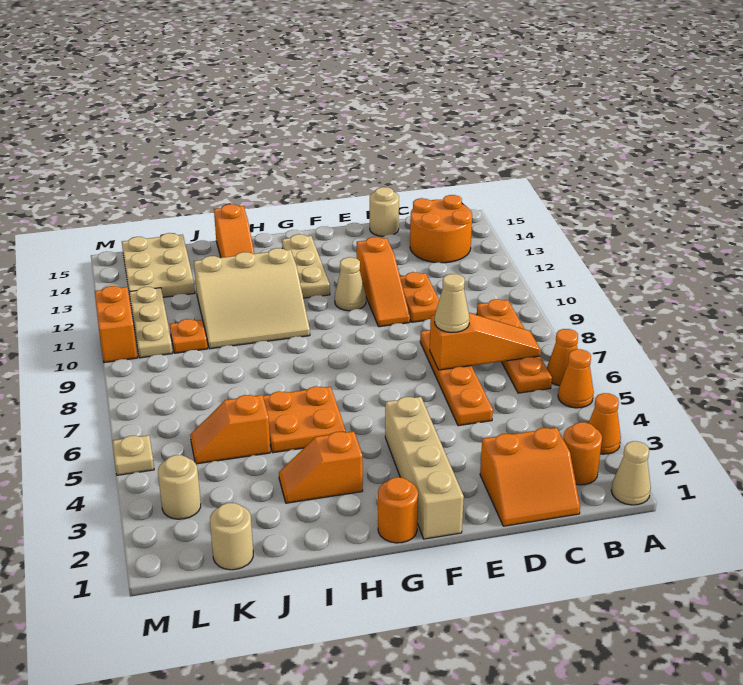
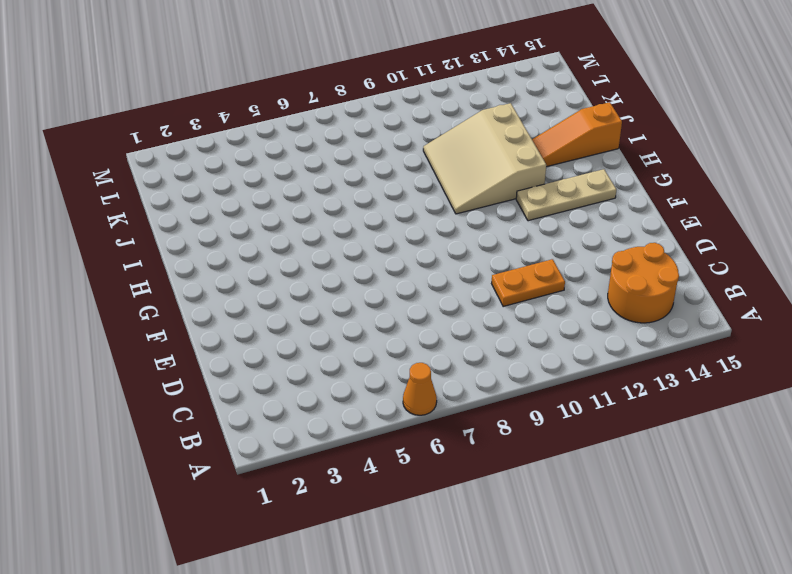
none -> tan cone A1 level 1
none -> orange cone A3 level 1
none -> orange cone A5 level 1
none -> orange round brick B2 level 1

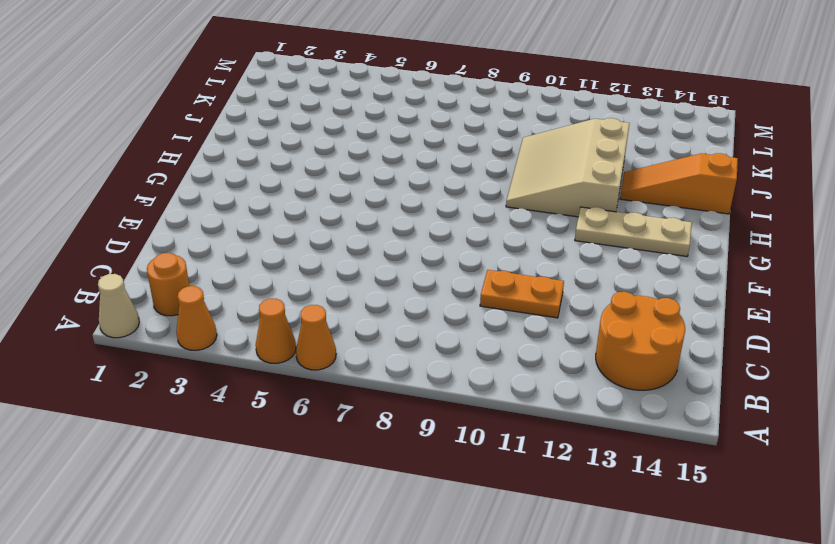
none -> orange plate B6:B9 level 1
none -> orange slope C1:D2 level 1 top 2
none -> orange plate D5:D8 level 1
none -> tan round brick D15 level 1

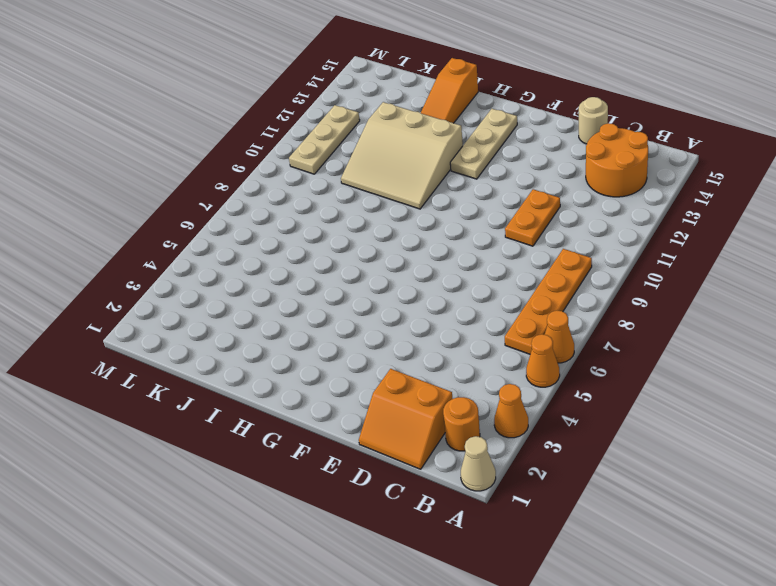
none -> orange plate D5:D8 level 1
none -> orange slope E10:E12 level 1 top 12
none -> tan brick F1:F4 level 1
none -> tan cone F11 level 1

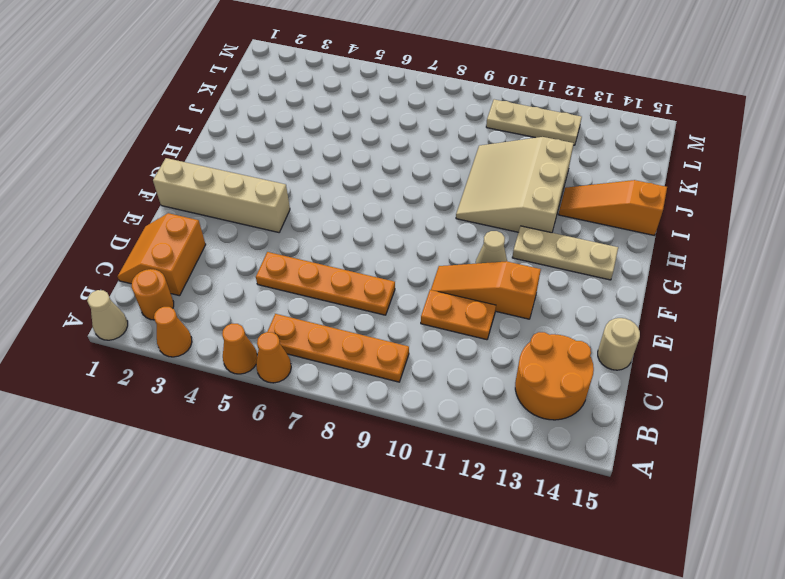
none -> orange round brick G1 level 1
none -> orange slope H3:I3 level 1 top H
none -> orange plate H5:I6 level 1
none -> orange slope J5:K5 level 1 top J

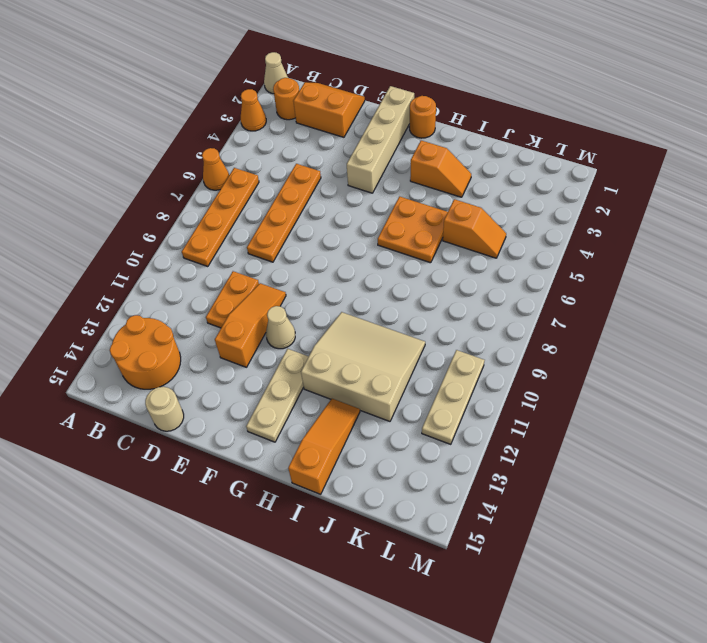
none -> orange cone A5 level 1
none -> tan round brick K1 level 1
none -> orange plate K10 level 1
none -> tan plate K13:L15 level 1

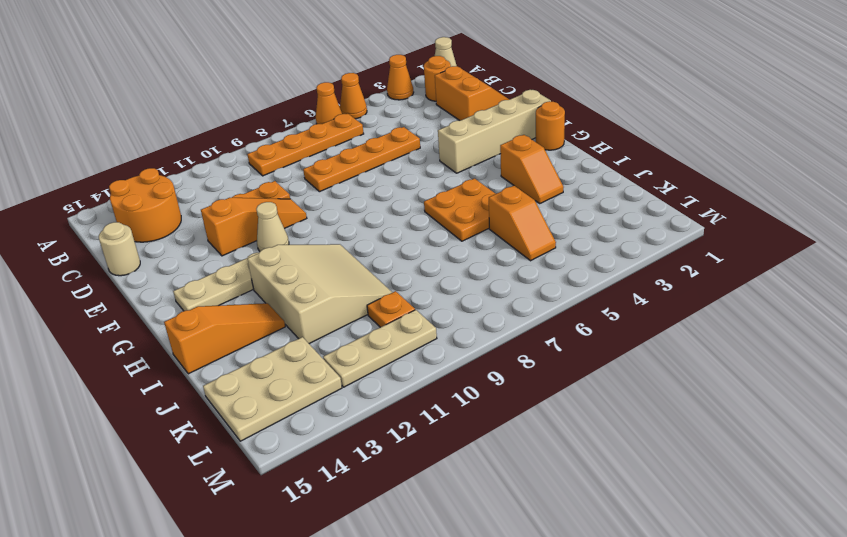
none -> tan round brick K1 level 1
none -> tan round brick L3 level 1
none -> tan plate M5 level 1
none -> orange brick M10:M11 level 1

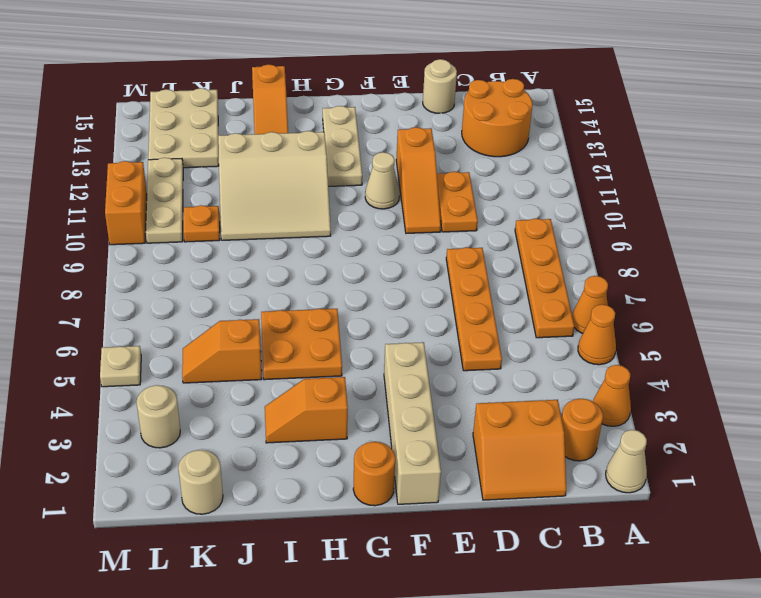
none -> orange slope B7:D7 level 2 top D
none -> tan cone D7 level 3

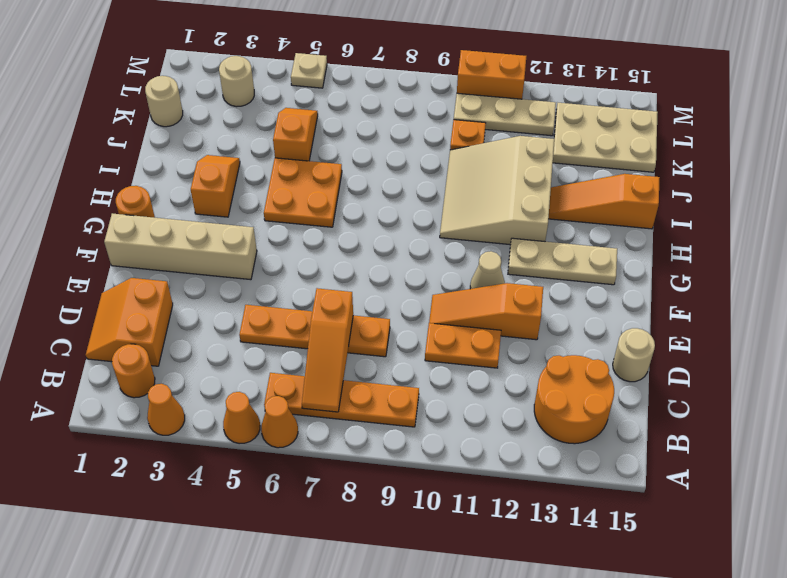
none -> tan cone A1 level 1
none -> tan cone D7 level 3

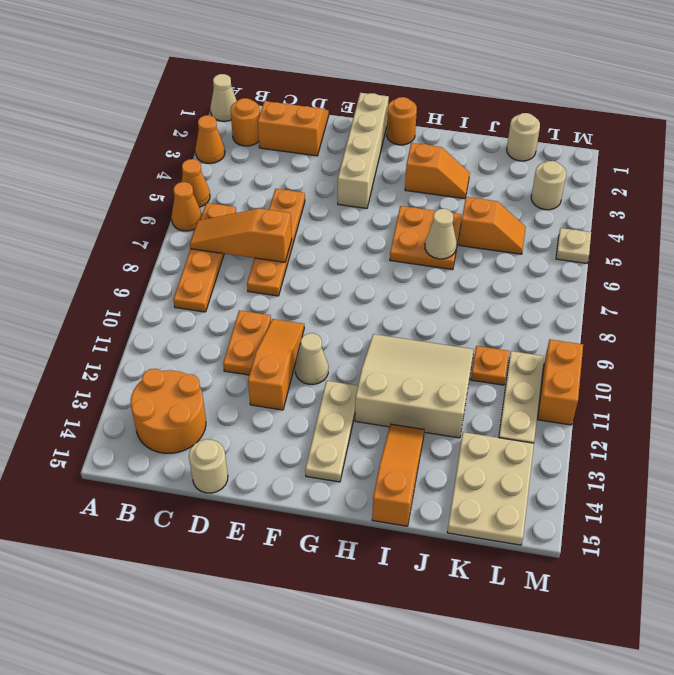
tan cone I6 level 2 -> tan cone D7 level 3

